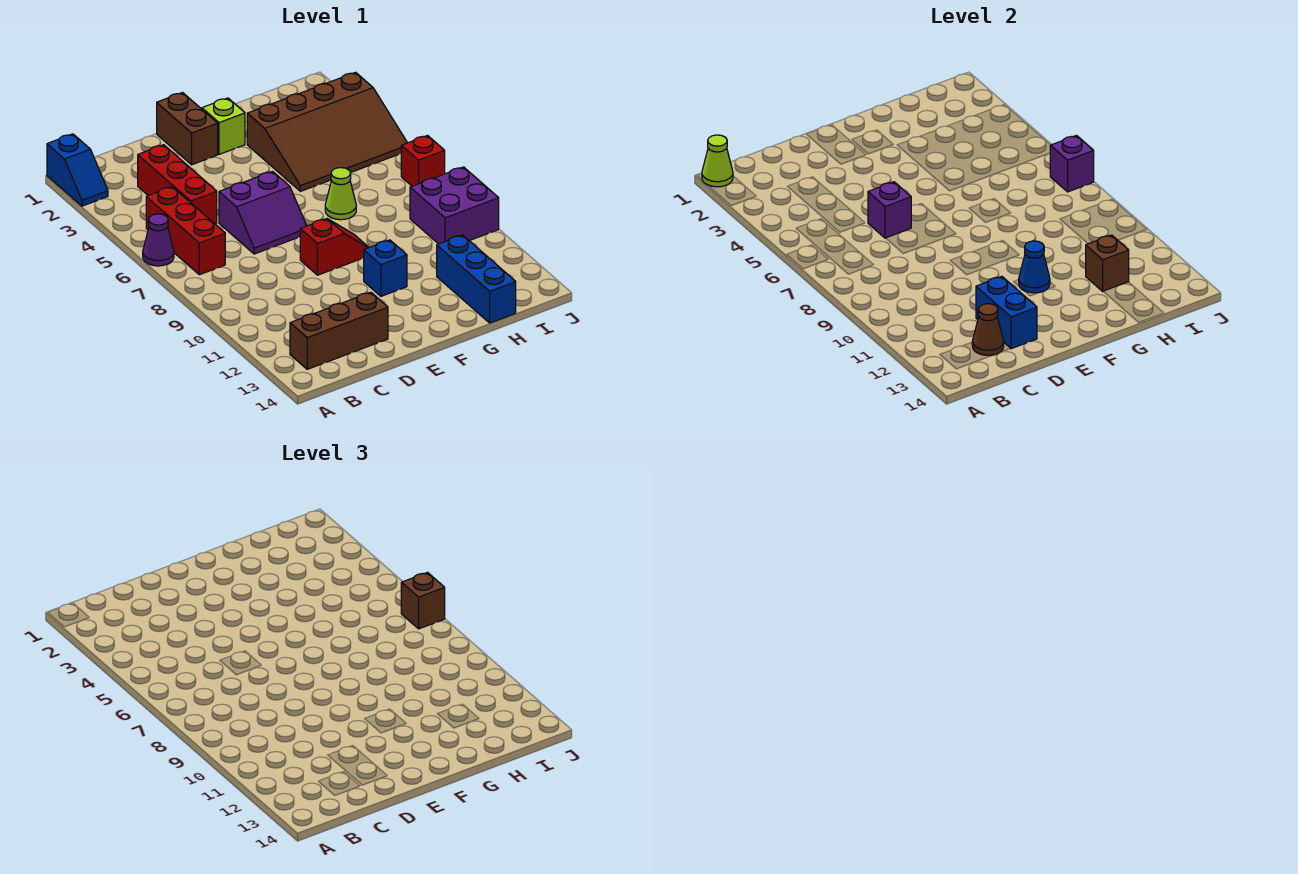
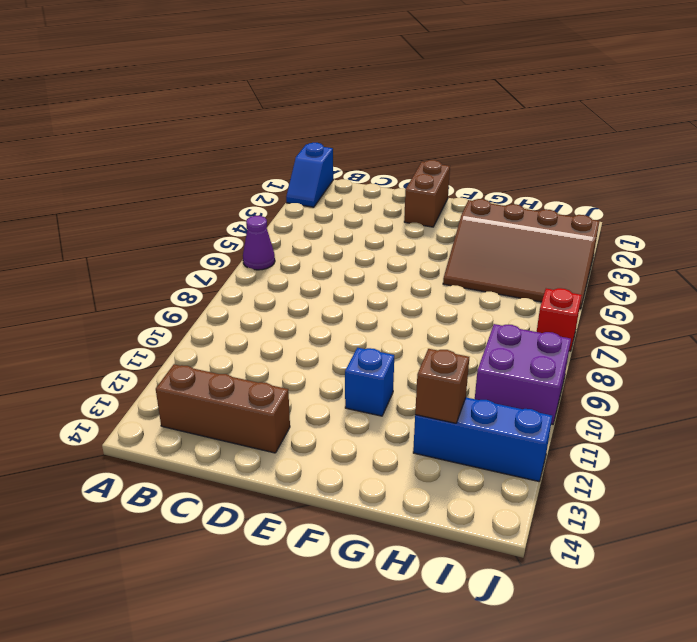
blue brick H12:J12 level 1 -> blue brick H12:H14 level 1
none -> red brick B5:B7 level 1
none -> red brick C3:C5 level 1
none -> purple slope D6:E7 level 1 top 6

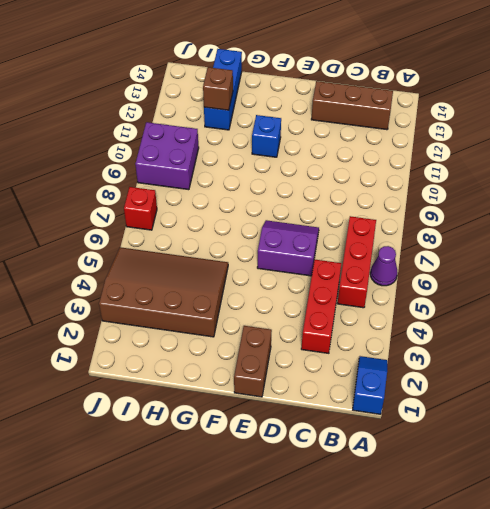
none -> red slope E9:F9 level 1 top E
none -> lime brick F2 level 1
none -> lime cone G7 level 1

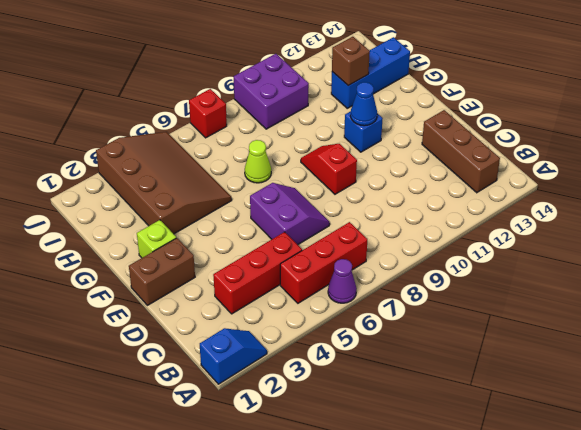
none -> lime cone A1 level 2
none -> brown cone C13 level 2
none -> purple brick D6 level 2

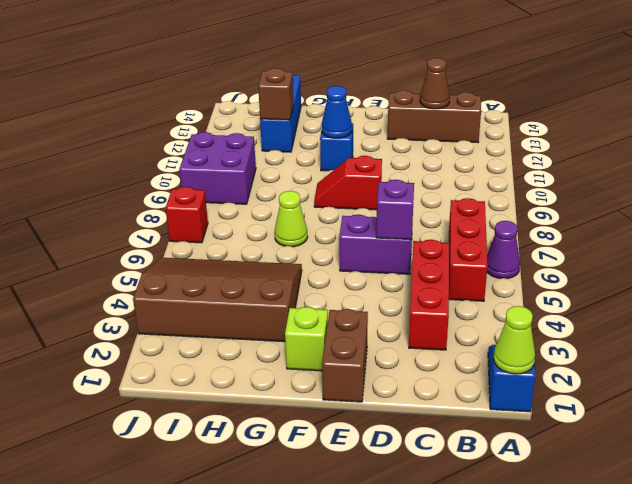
none -> blue brick D12:D13 level 2
none -> purple brick J7 level 2
none -> brown brick J7 level 3

